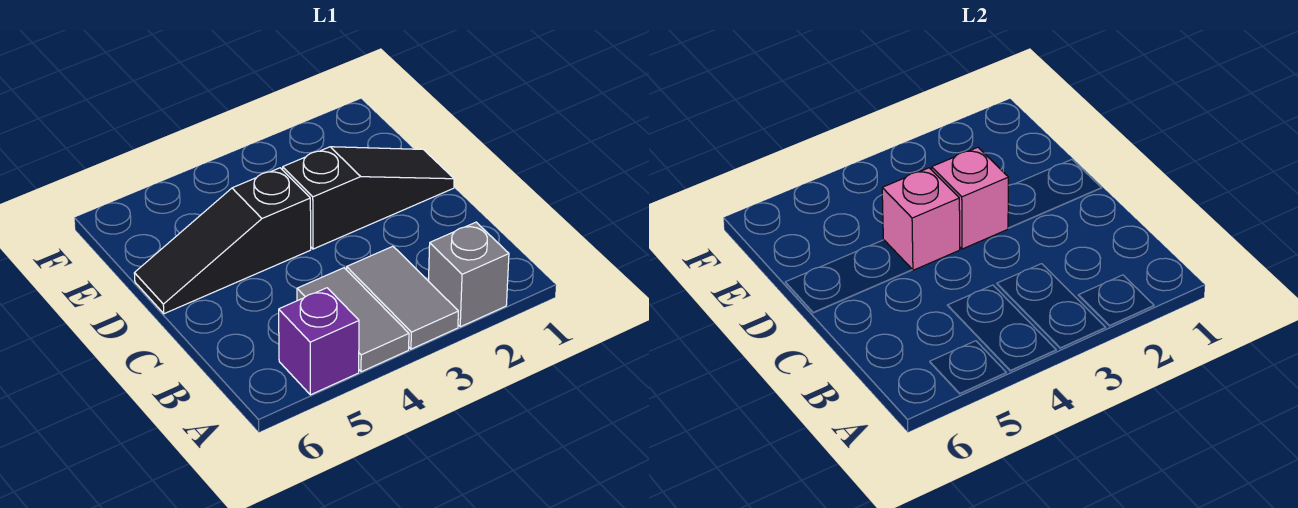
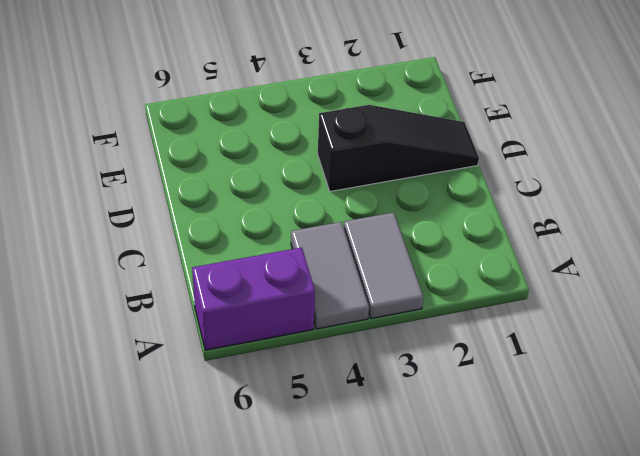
purple brick A5:A6 level 1 -> purple brick A5 level 1
none -> grey brick A2 level 1
none -> black slope D4:D6 level 1 top 4

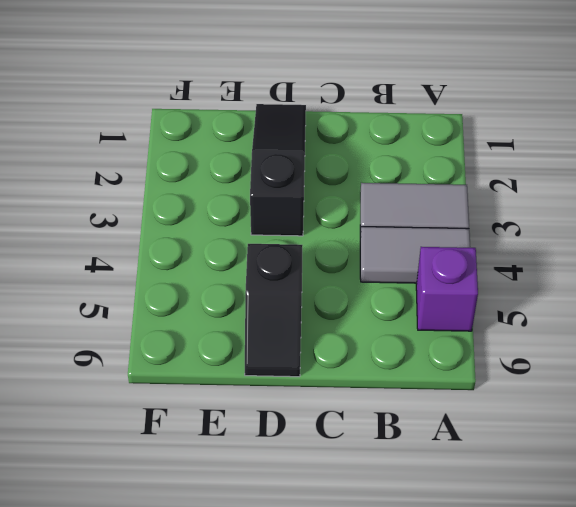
black slope D5:D6 level 1 top 5 -> black slope D4:D6 level 1 top 4
none -> grey brick A2 level 1
none -> pink brick D3 level 2

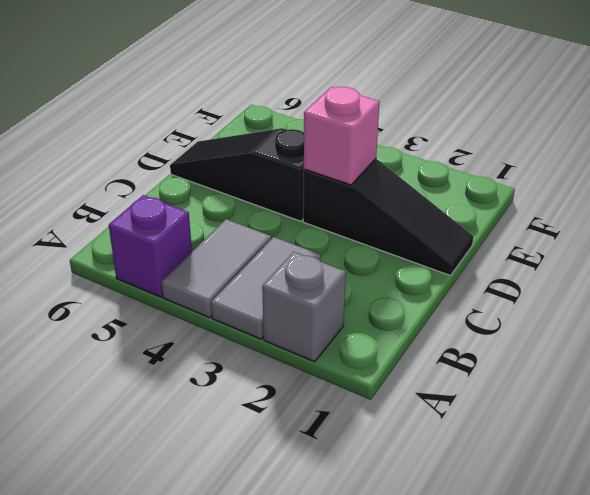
none -> pink brick D4 level 2

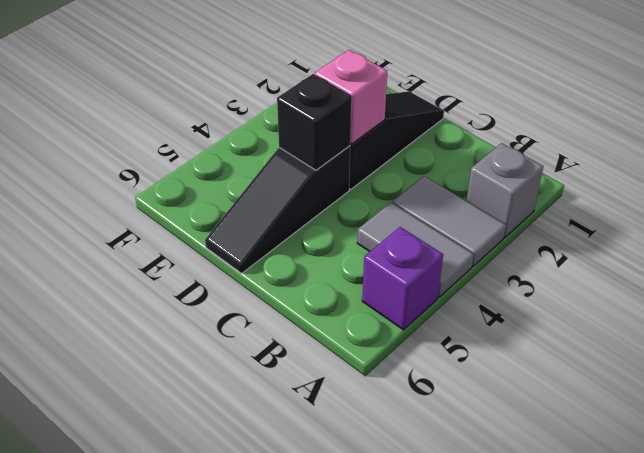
black brick D4 level 2 -> pink brick D4 level 2

